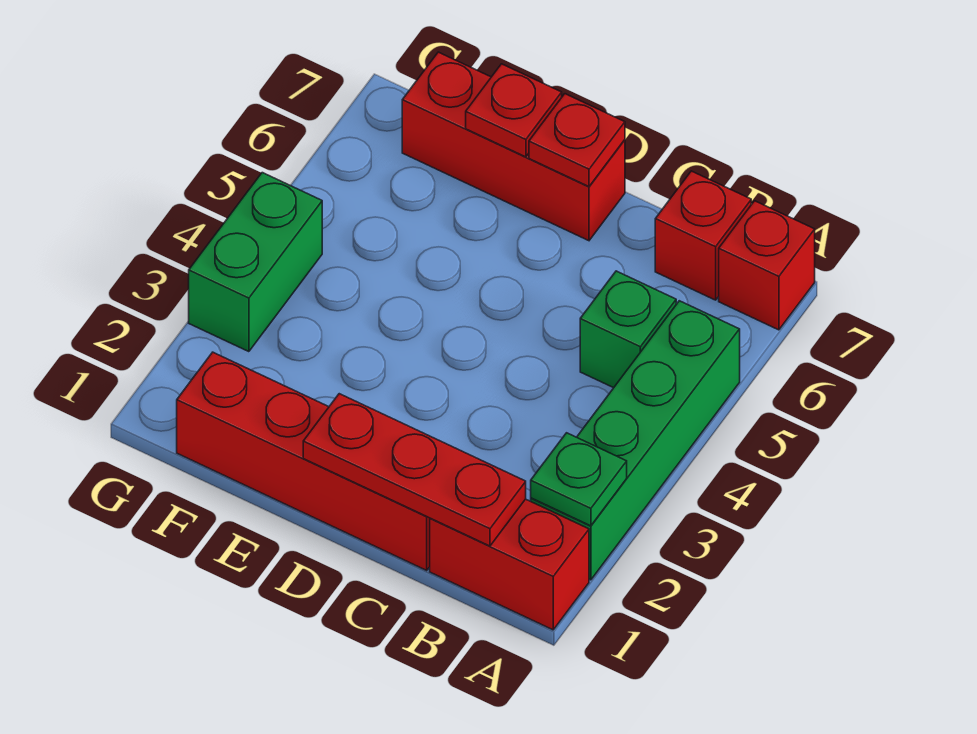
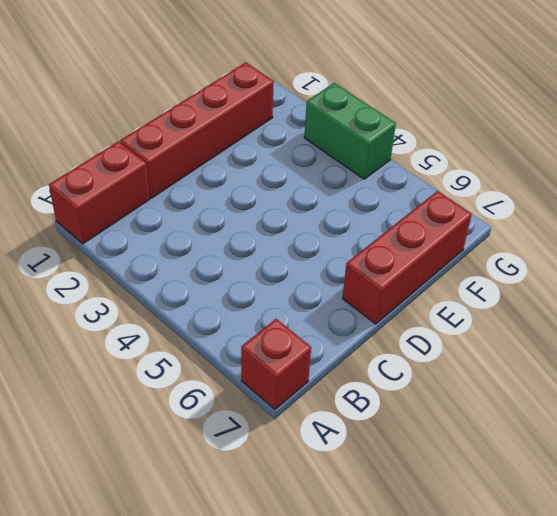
none -> green brick A2:A5 level 1
none -> green brick B5 level 1
none -> red brick B7 level 1

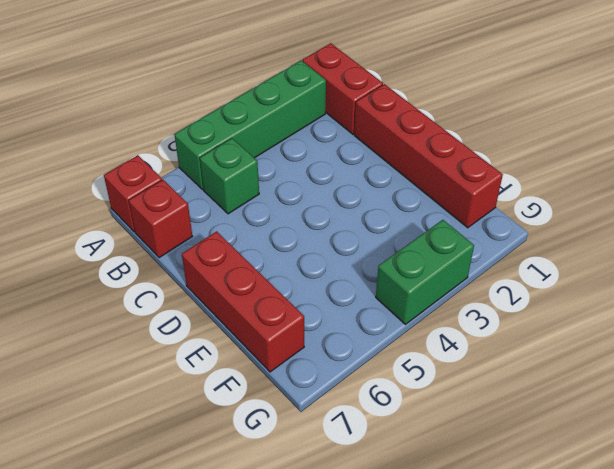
none -> green plate A2 level 2
none -> red plate B1:D1 level 2
none -> red plate D7 level 2

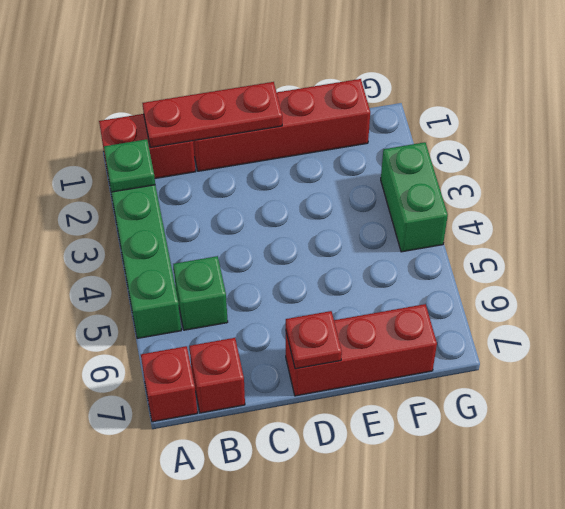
none -> red plate E7 level 2

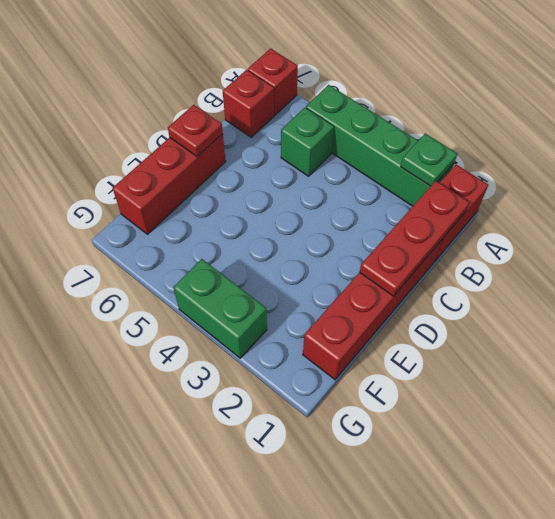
none -> red plate E7 level 2

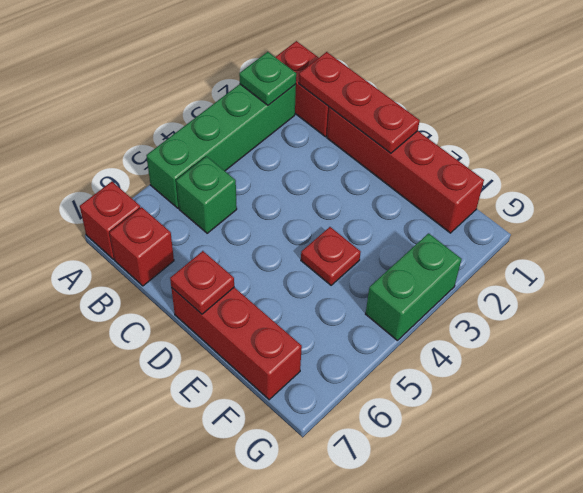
red plate E4 level 1 -> red plate E7 level 2

